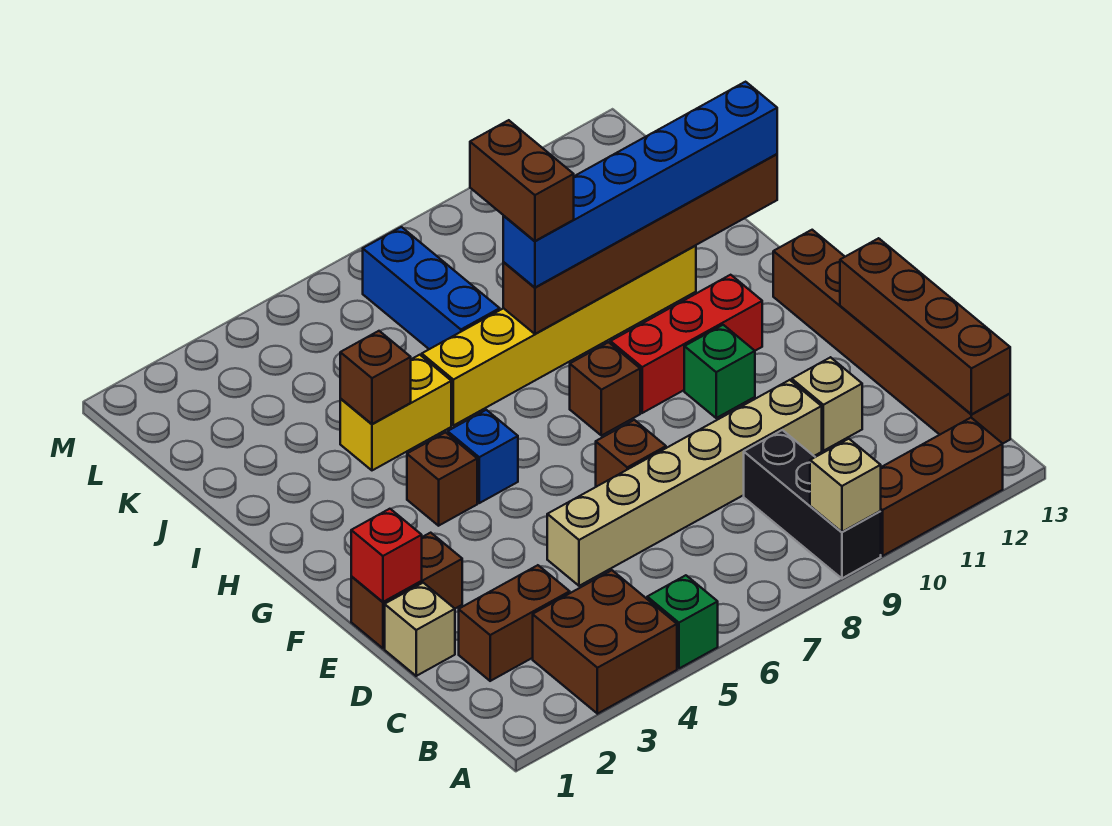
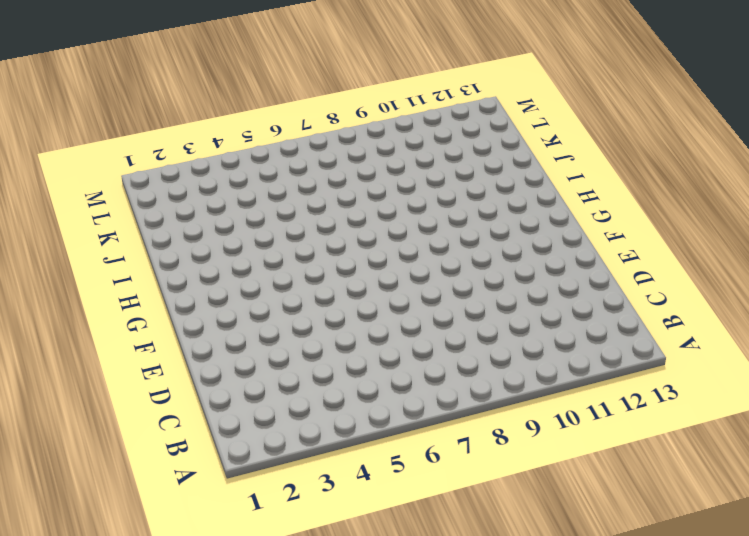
none -> brown brick A3:B4 level 1
none -> green brick A5 level 1
none -> black brick A9:C9 level 1

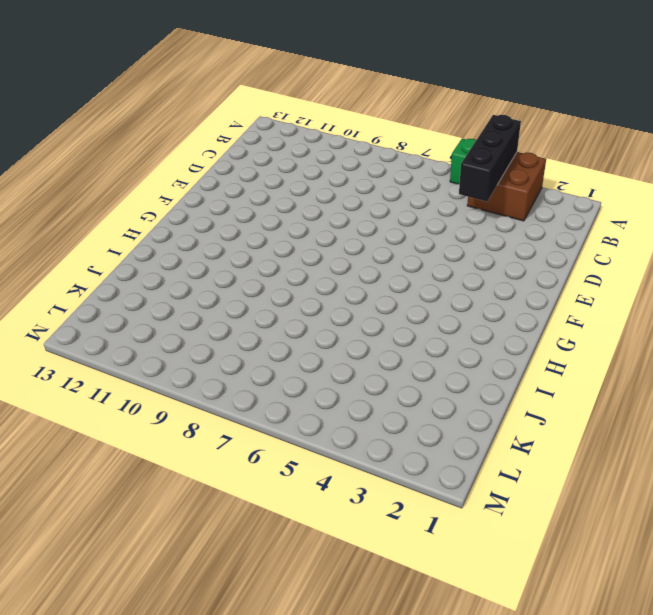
black brick A4:C4 level 2 -> black brick A9:C9 level 1
none -> brown brick A10:A12 level 1
none -> brown brick B13:G13 level 1
none -> brown brick C2:C3 level 1

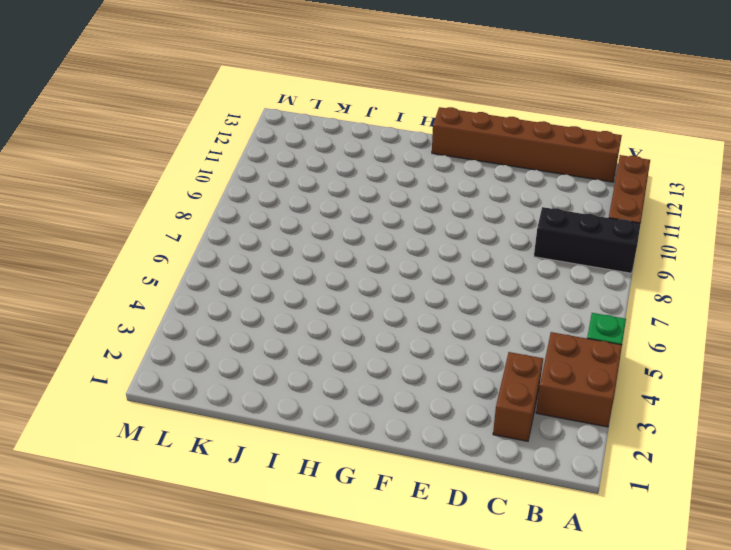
none -> tan brick D1 level 1
none -> tan brick D5:D10 level 1
none -> tan brick D11 level 1

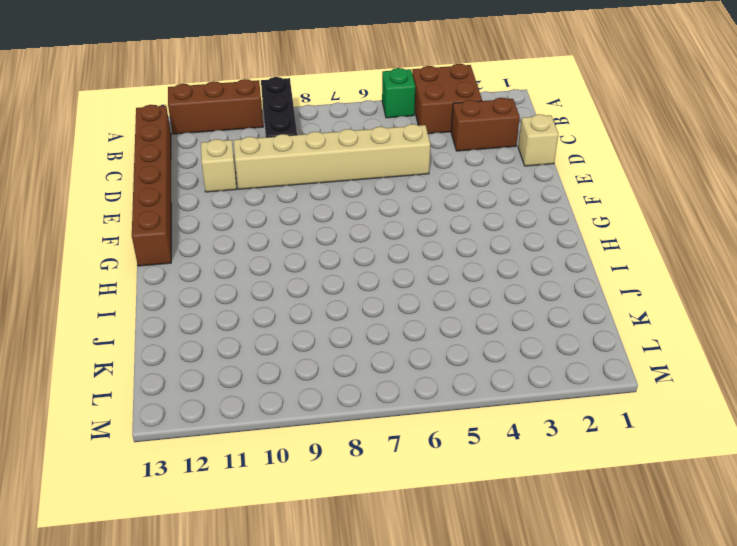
none -> brown brick E1:E2 level 1
none -> brown brick E7 level 1
none -> green brick F10 level 1

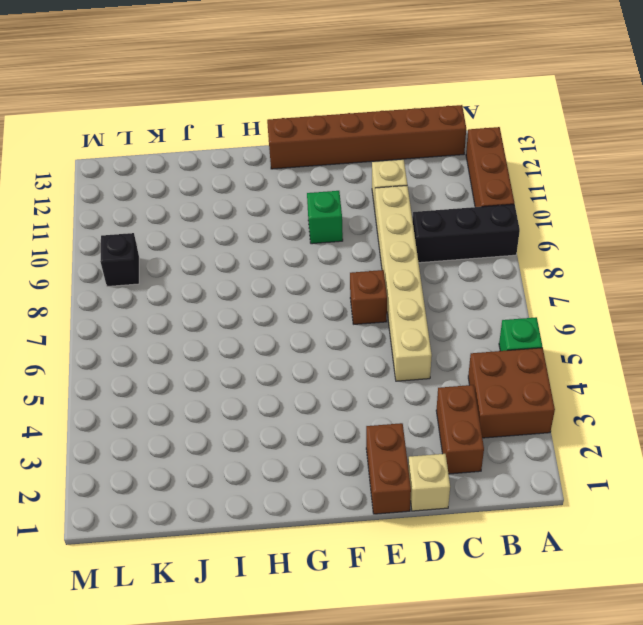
black brick L9 level 1 -> none
none -> brown brick G4 level 1
none -> blue brick G5 level 1
none -> brown brick G8 level 1

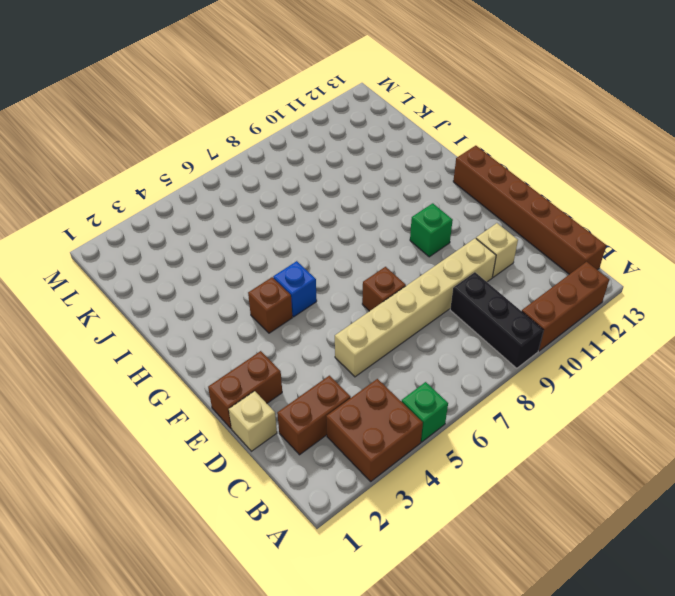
none -> brown brick G8 level 1
none -> red brick G9:G11 level 1
none -> yellow brick I4:I5 level 1

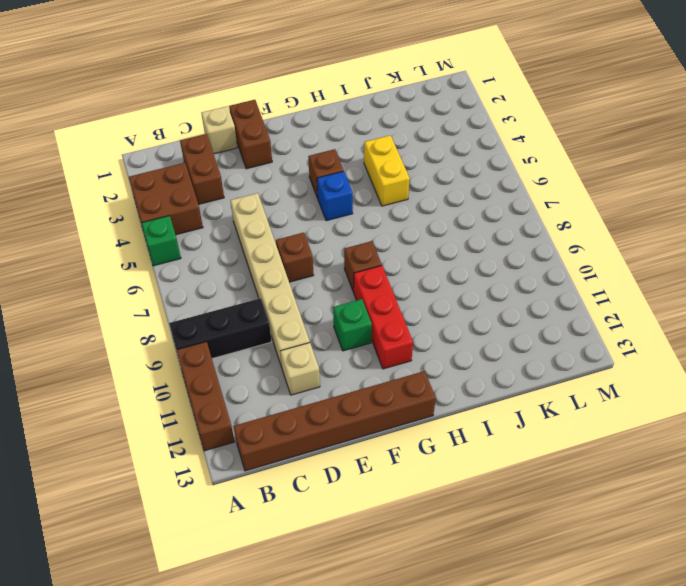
none -> yellow brick I6:I11 level 1
none -> blue brick J7:L7 level 1
none -> tan brick A9 level 2

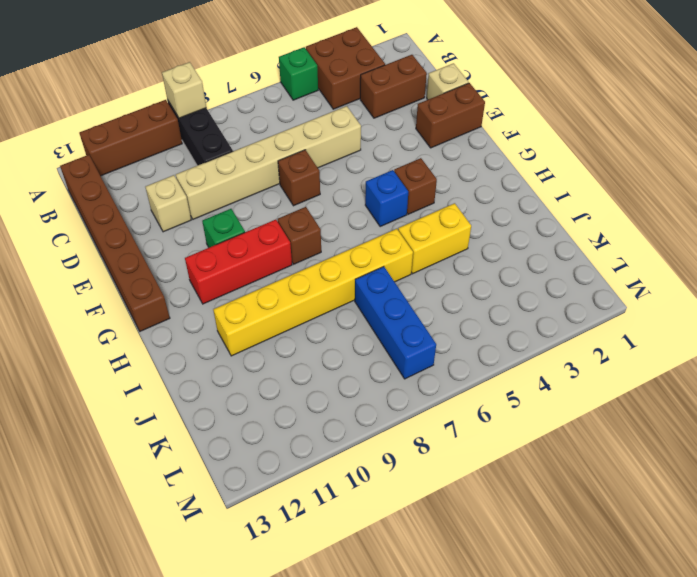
none -> brown brick B13:E13 level 2
none -> red brick E1 level 2
none -> brown brick I4 level 2

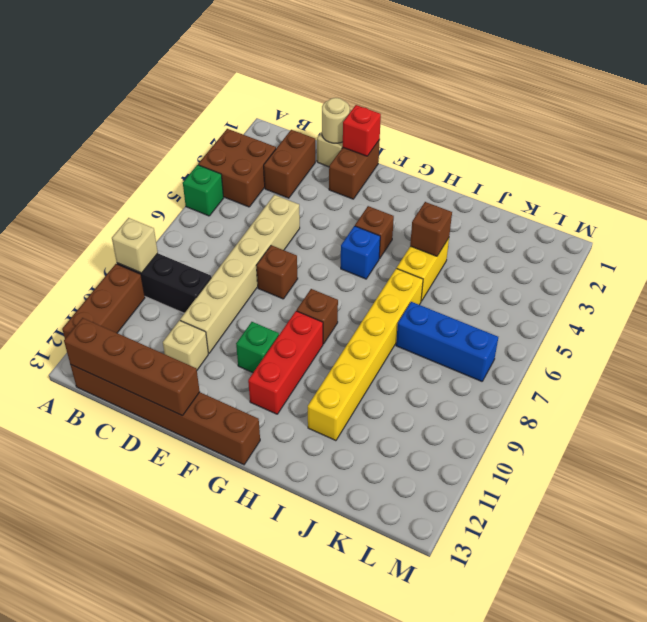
tan round brick D1 level 2 -> none
none -> brown brick I8:I13 level 2
none -> blue brick I8:I13 level 3
none -> brown brick I8:J8 level 4

